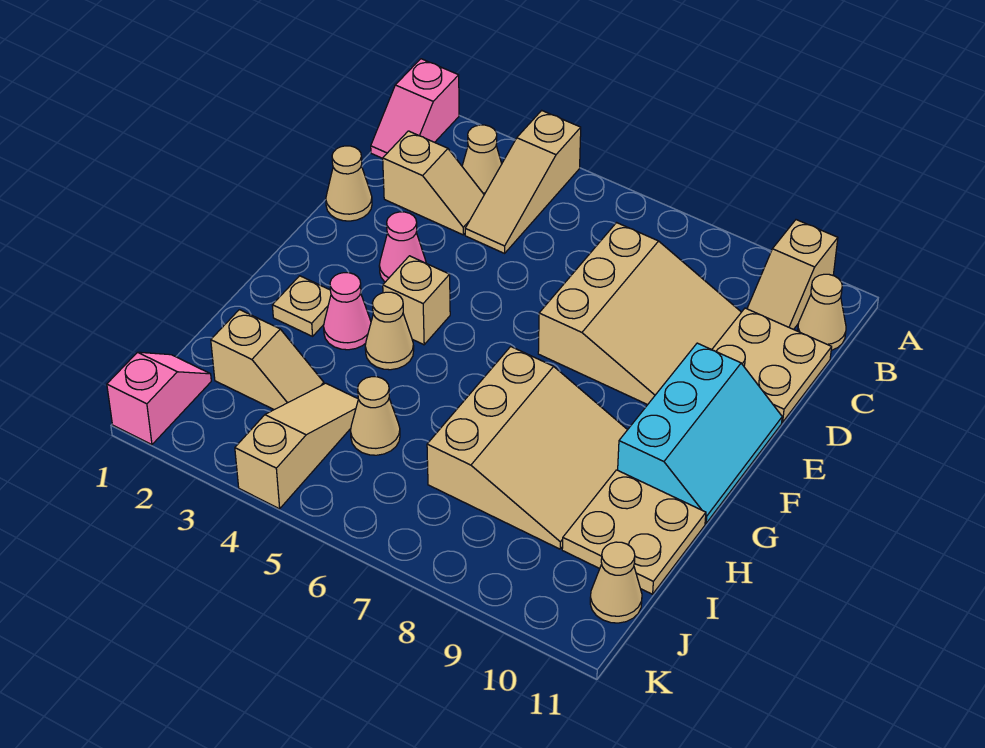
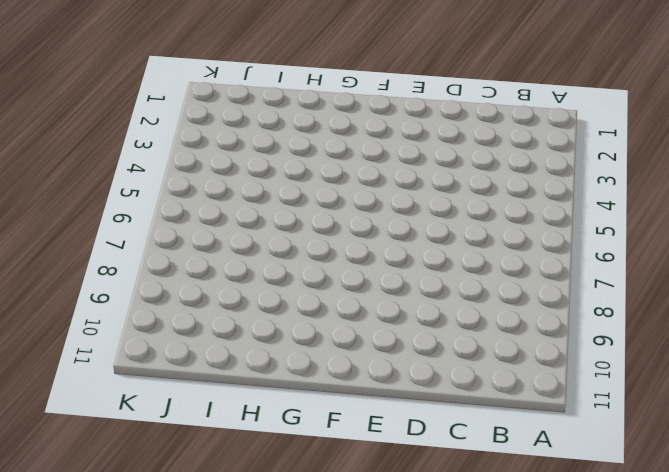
none -> pink slope A1:B1 level 1 top A
none -> tan slope A4:C4 level 1 top A
none -> tan slope A10:B10 level 1 top A

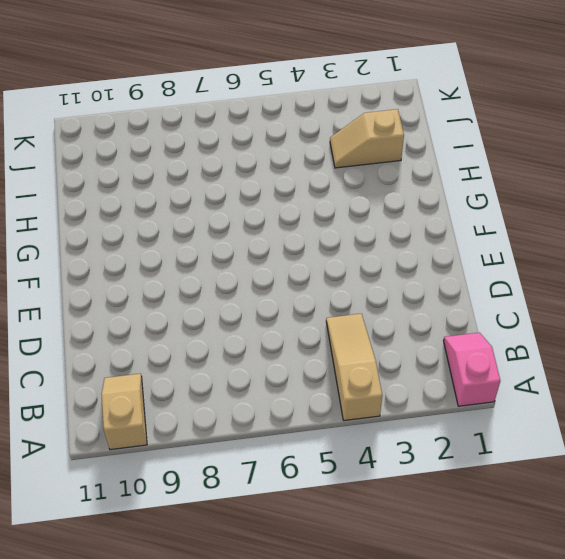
none -> tan cone B3 level 1
none -> tan cone B11 level 1
none -> tan slope C2:C3 level 1 top 2

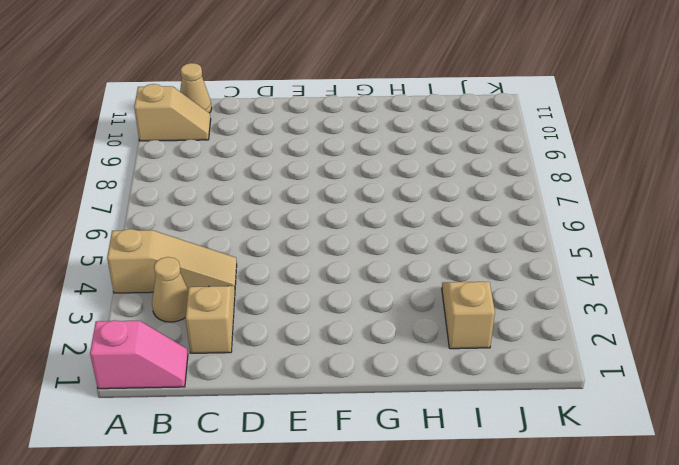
none -> tan slope C7:E9 level 1 top 7
none -> tan plate C10:D11 level 1
none -> tan cone D1 level 1

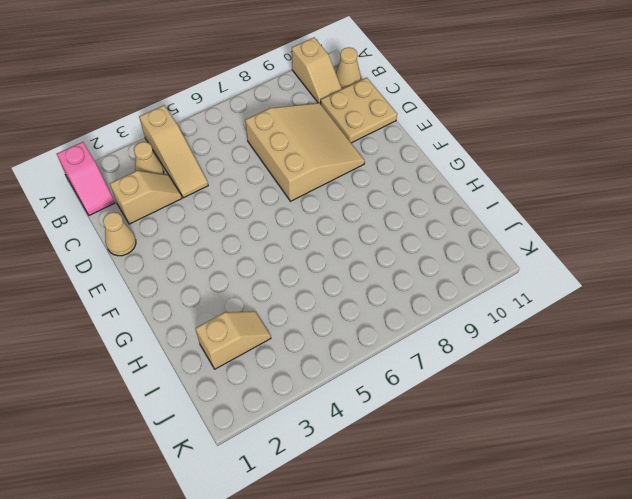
none -> pink cone E3 level 1
none -> cyan slope E10:G11 level 1 top 10
none -> tan brick F4 level 1

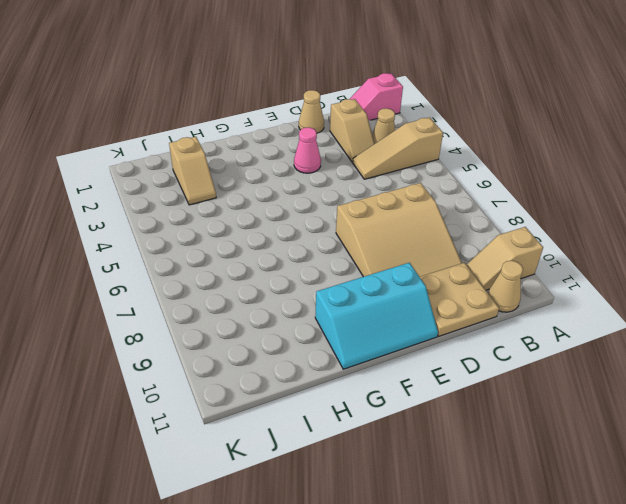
none -> tan brick F4 level 1
none -> tan plate G2 level 1
none -> pink cone G3 level 1

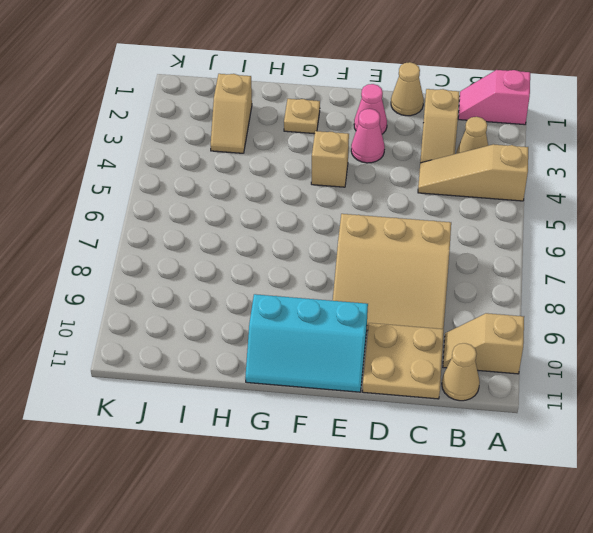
pink cone E2 level 1 -> pink cone G3 level 1
none -> tan cone G4 level 1
none -> tan slope G7:I9 level 1 top 7
none -> tan plate H10:I11 level 1

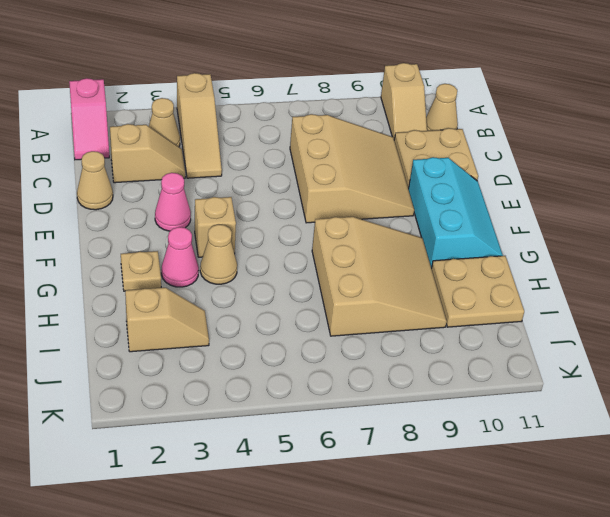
none -> tan slope I4:K4 level 1 top K
none -> tan cone I5 level 1
none -> pink slope J1:K1 level 1 top K

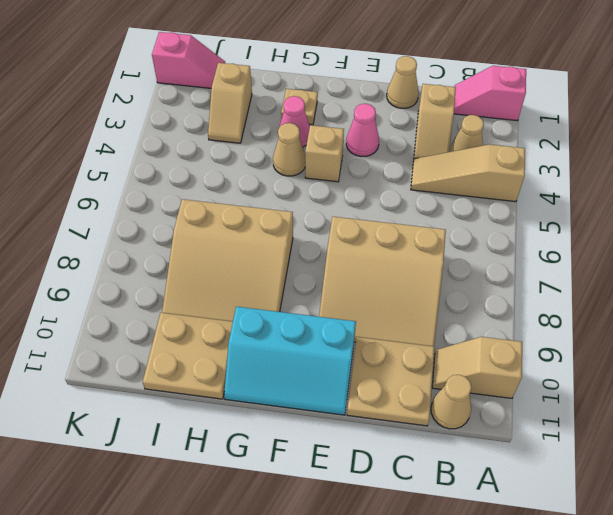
none -> tan slope I4:K4 level 1 top K
none -> tan cone I5 level 1
none -> tan cone J11 level 1

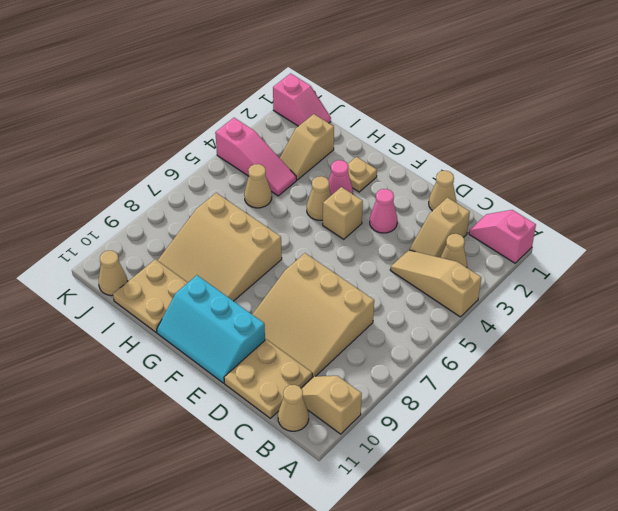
pink slope I4:K4 level 1 top K -> tan slope I4:K4 level 1 top K

